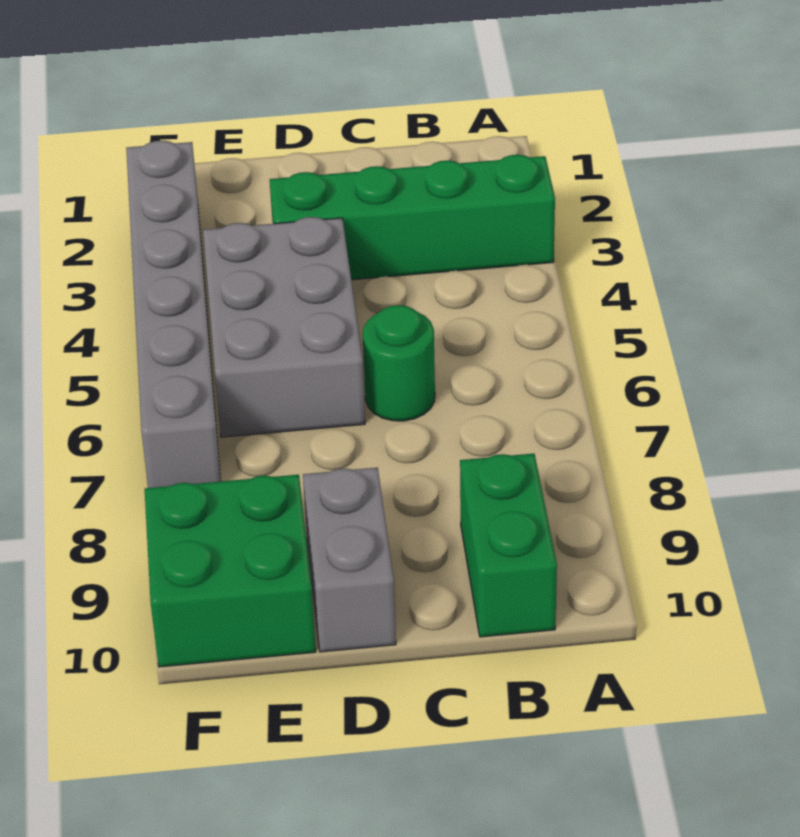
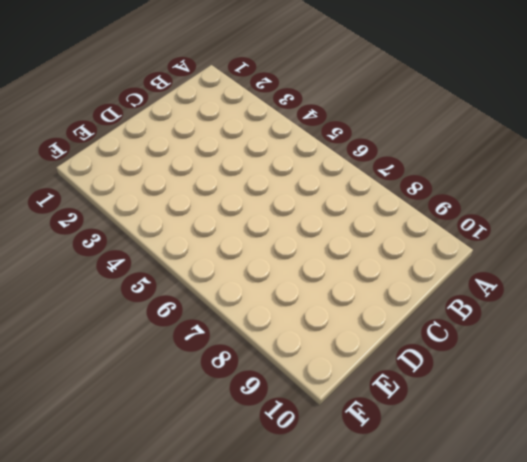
none -> green brick A3:D3 level 1
none -> green brick B9:B10 level 1

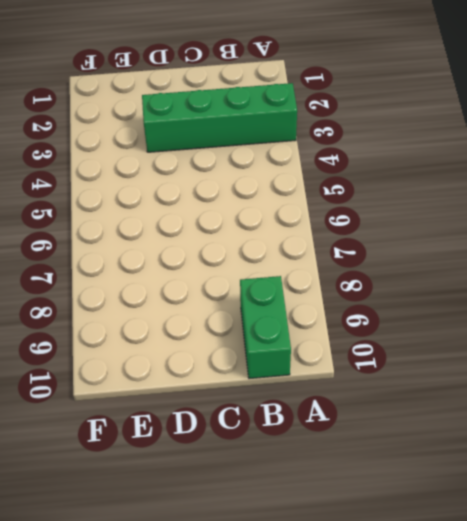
none -> green round brick C6 level 1
none -> grey brick D4:E6 level 1

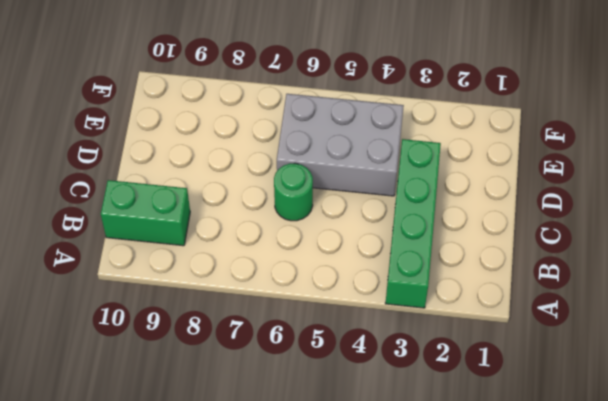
none -> grey brick D9:D10 level 1
none -> green brick E9:F10 level 1

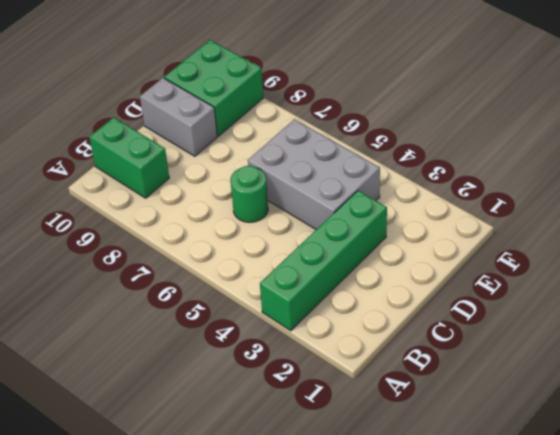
none -> grey brick F2:F7 level 1

